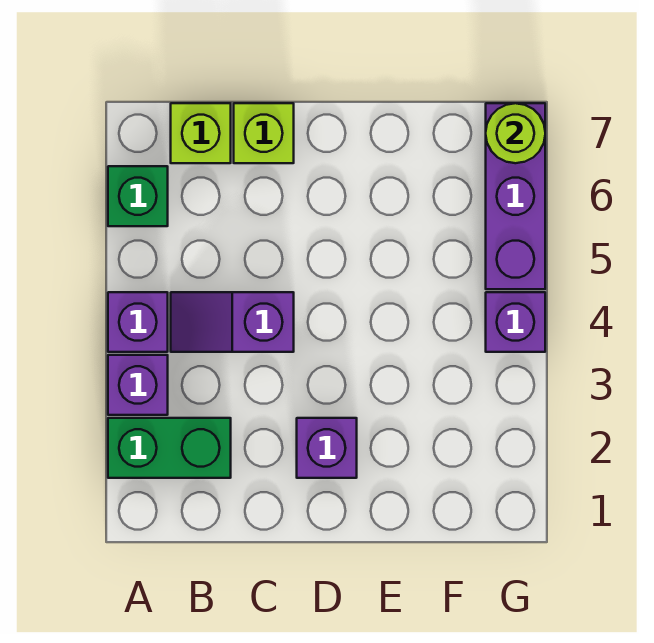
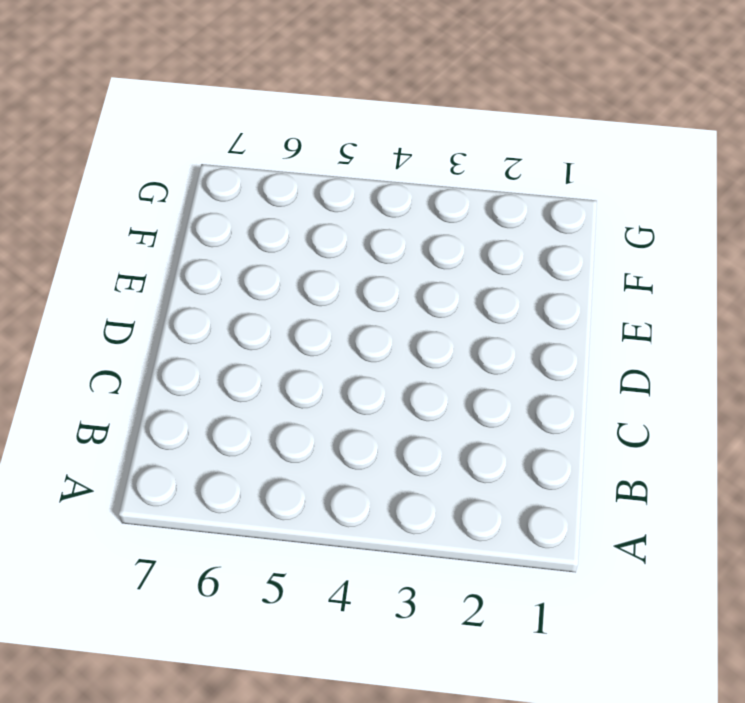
none -> green brick A2:B2 level 1
none -> purple brick A3 level 1

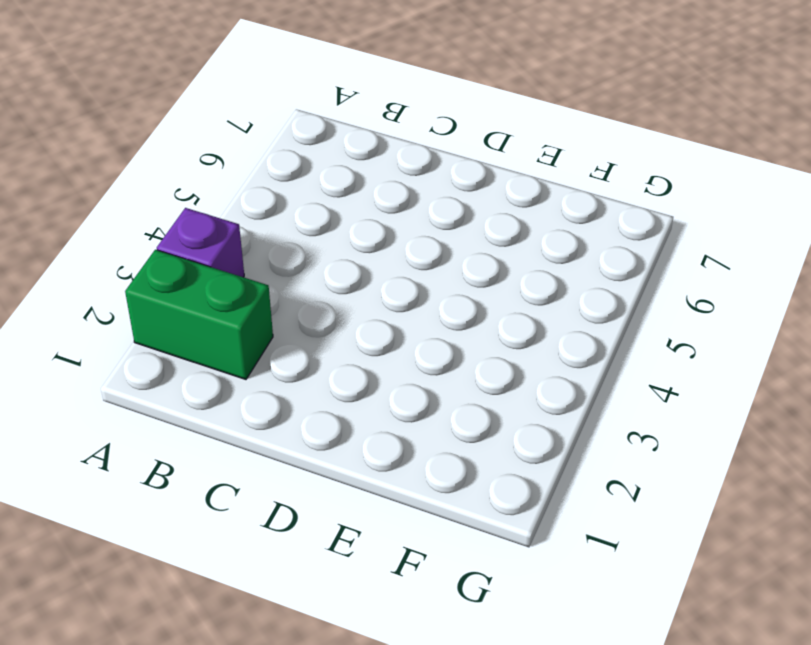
none -> purple brick A4 level 1
none -> green brick A6 level 1

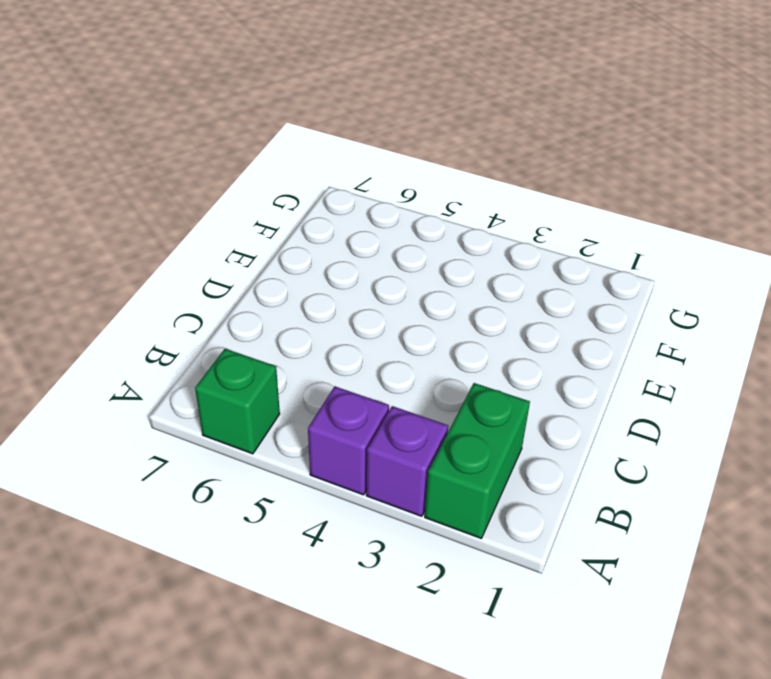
none -> purple slope B4:C4 level 1 top C
none -> lime brick B7 level 1

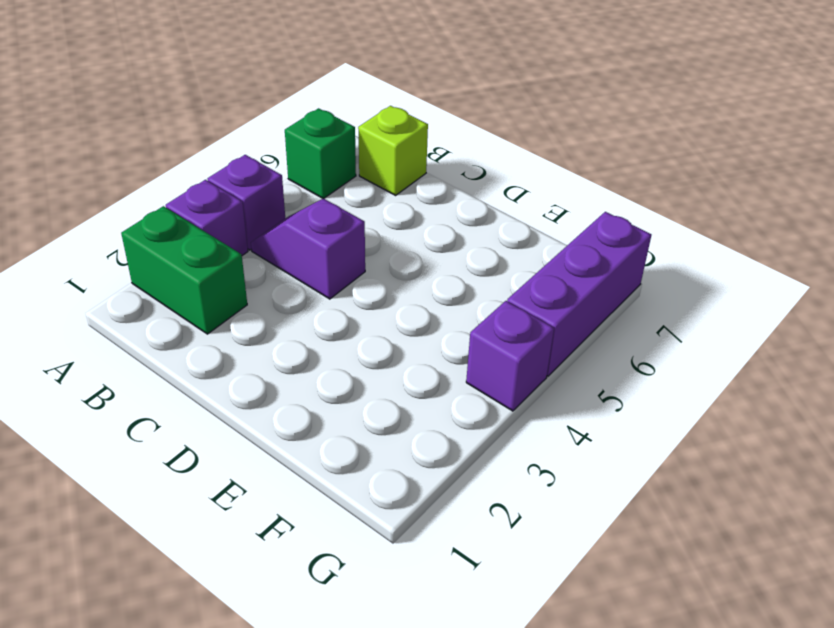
none -> lime brick C7 level 1
none -> purple brick D2 level 1

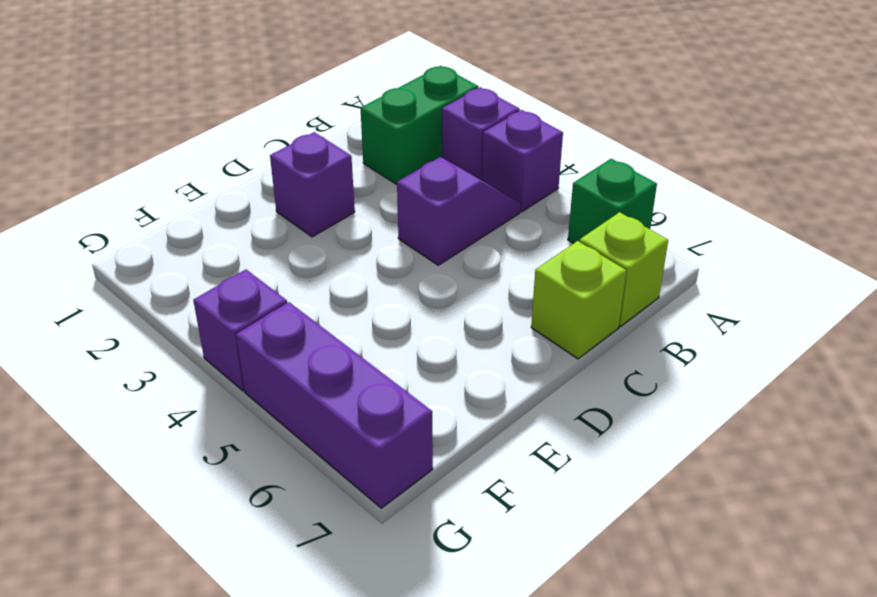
none -> lime round brick G7 level 2

